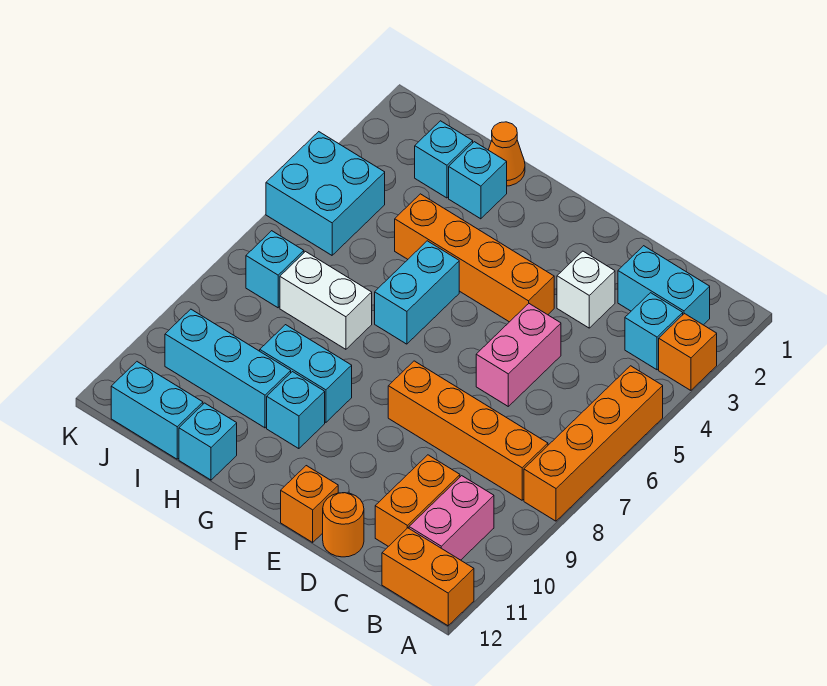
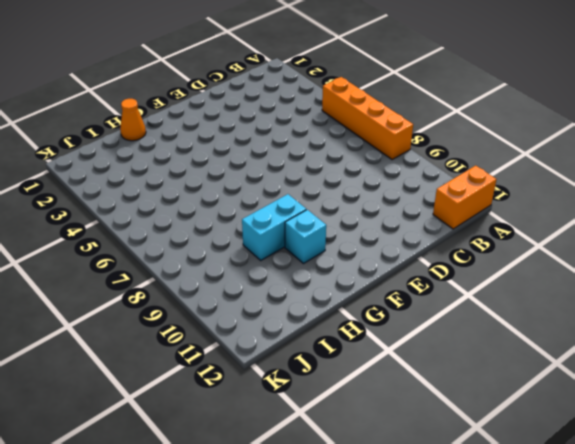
none -> orange brick A3 level 1
none -> cyan brick B2:C2 level 1
none -> cyan brick B3 level 1

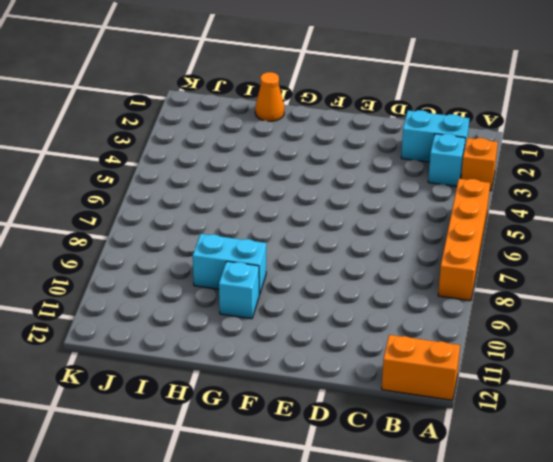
none -> orange brick B8:E8 level 1
none -> pink brick B10:B11 level 1
none -> orange brick C10:C11 level 1

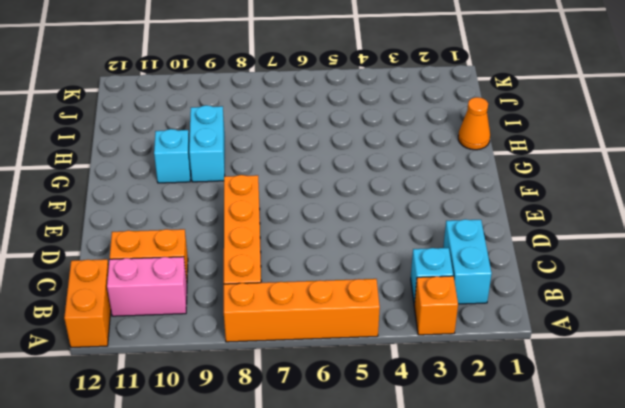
none -> white brick D3 level 1
none -> pink brick D5:D6 level 1
none -> orange round brick D12 level 1

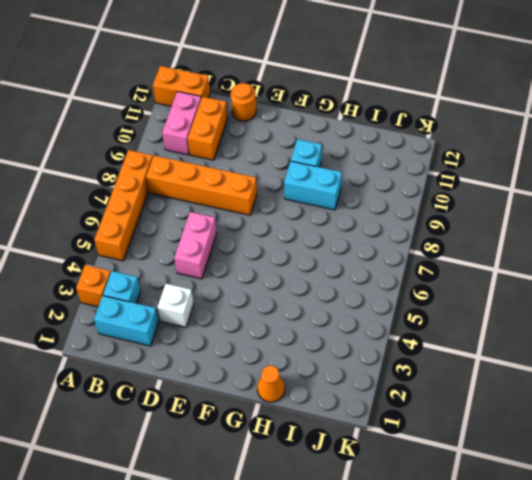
none -> orange brick E4:H4 level 1
none -> orange brick E12 level 1
none -> cyan brick G5:G6 level 1

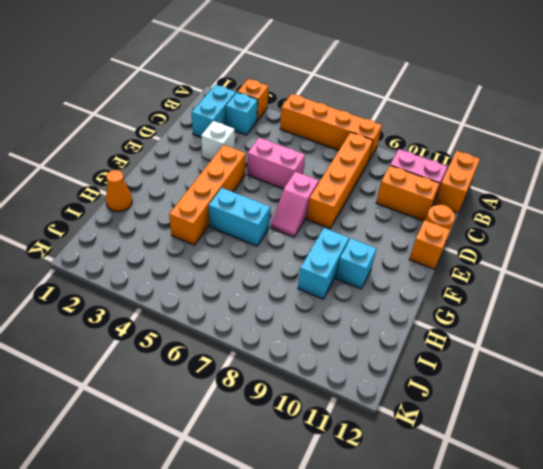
pink slope E7:F7 level 1 top E -> none
none -> cyan brick H2 level 1
none -> white brick H7:I7 level 1
none -> cyan brick H10:J10 level 1

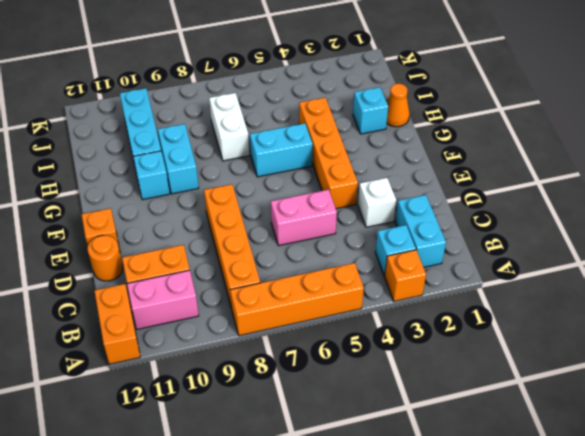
none -> cyan brick H12 level 1
none -> cyan brick I2 level 1
none -> cyan brick I12:J12 level 1

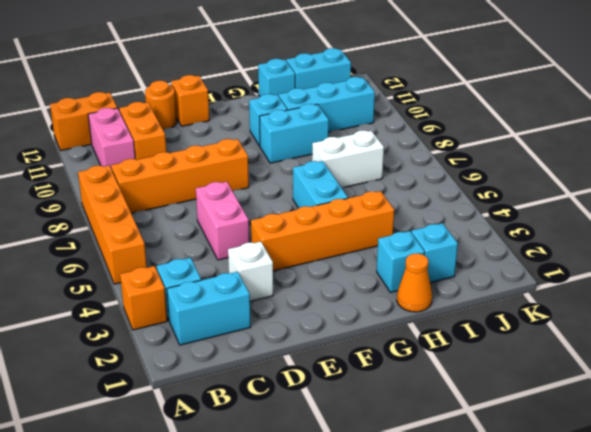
none -> cyan brick J4:K5 level 1
none -> cyan brick J7 level 1

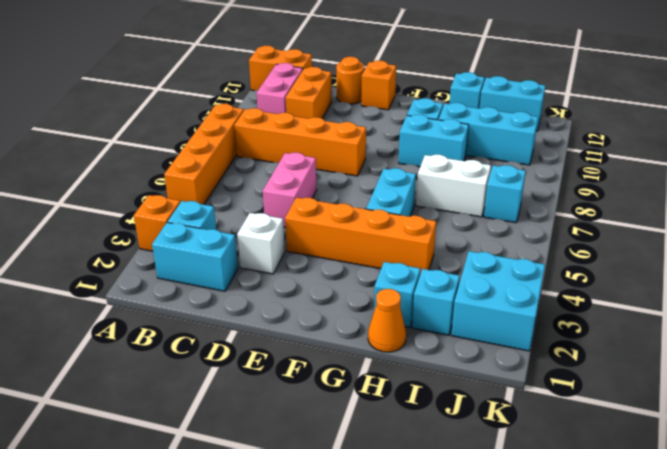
cyan brick J2:K3 level 1 -> cyan brick J4:K5 level 1

